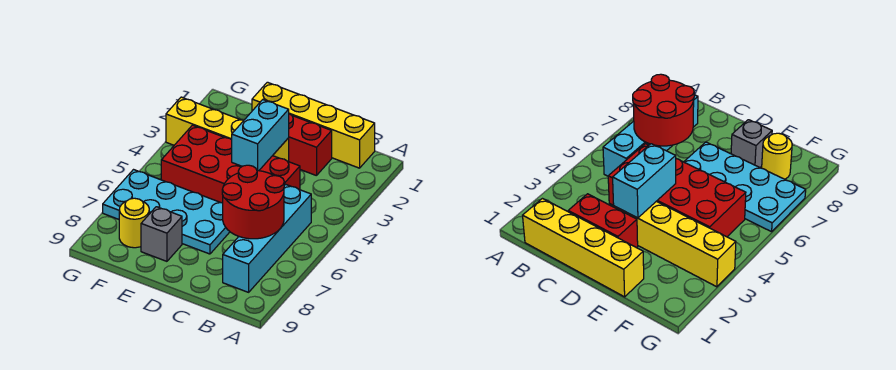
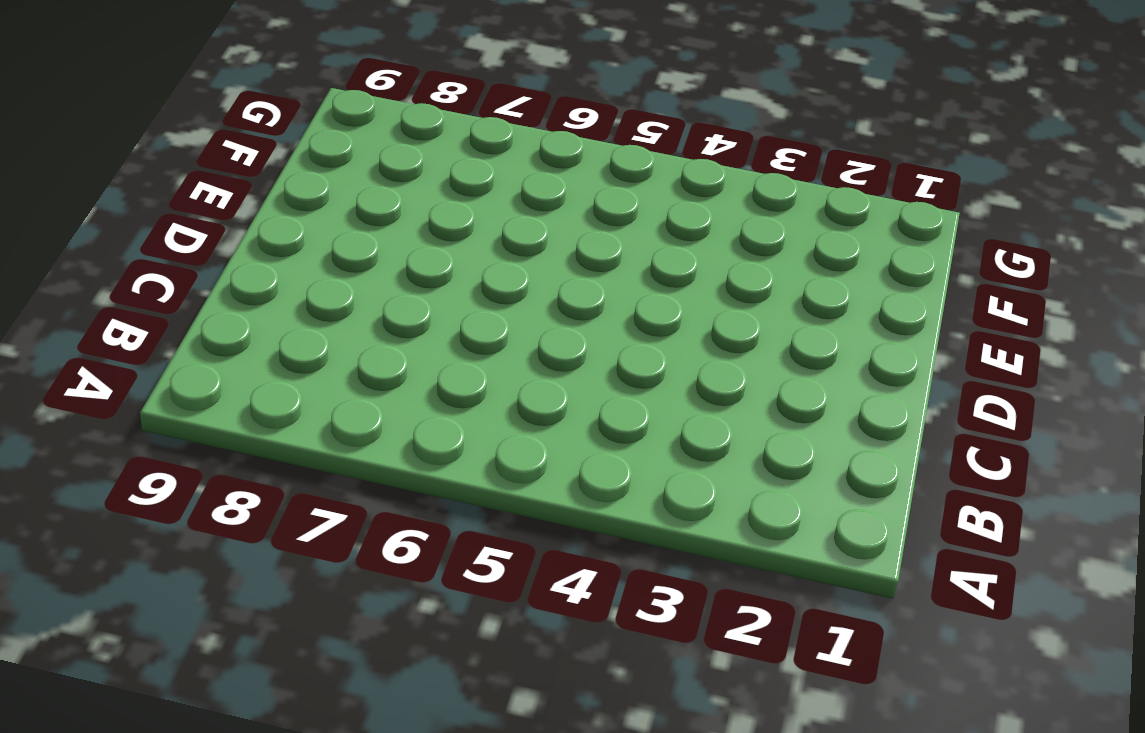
none -> yellow brick B1:E1 level 1
none -> cyan brick B5:B8 level 1

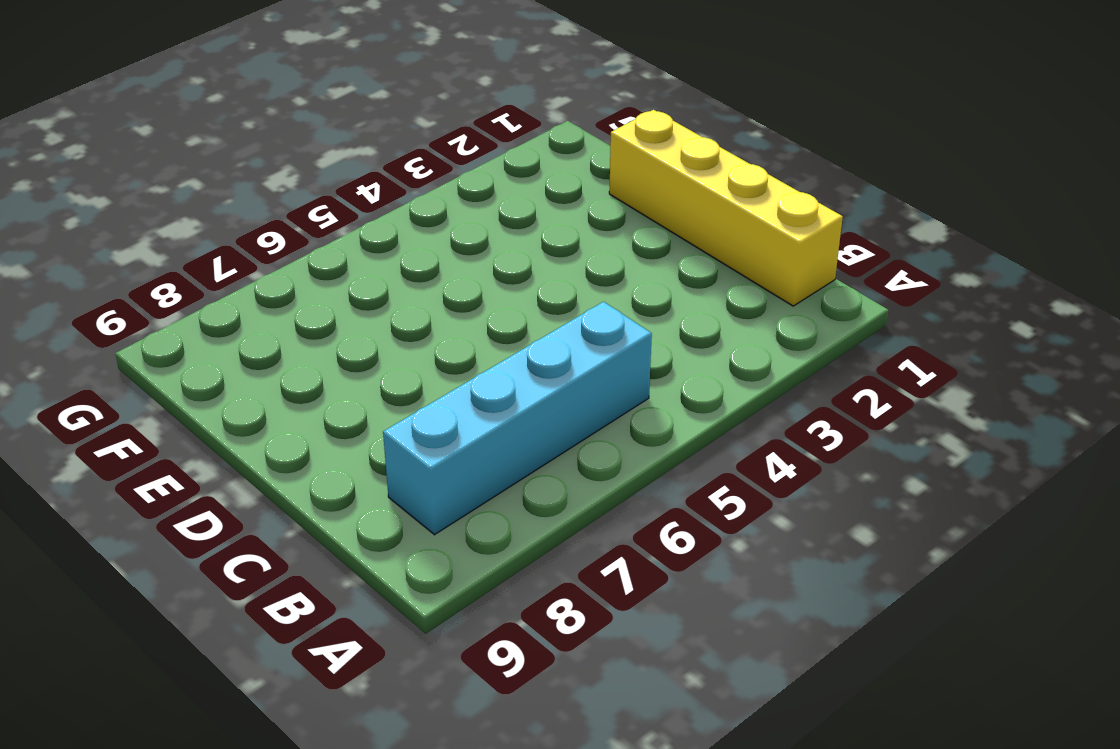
none -> red brick C2:D2 level 1
none -> red brick C4:F5 level 1

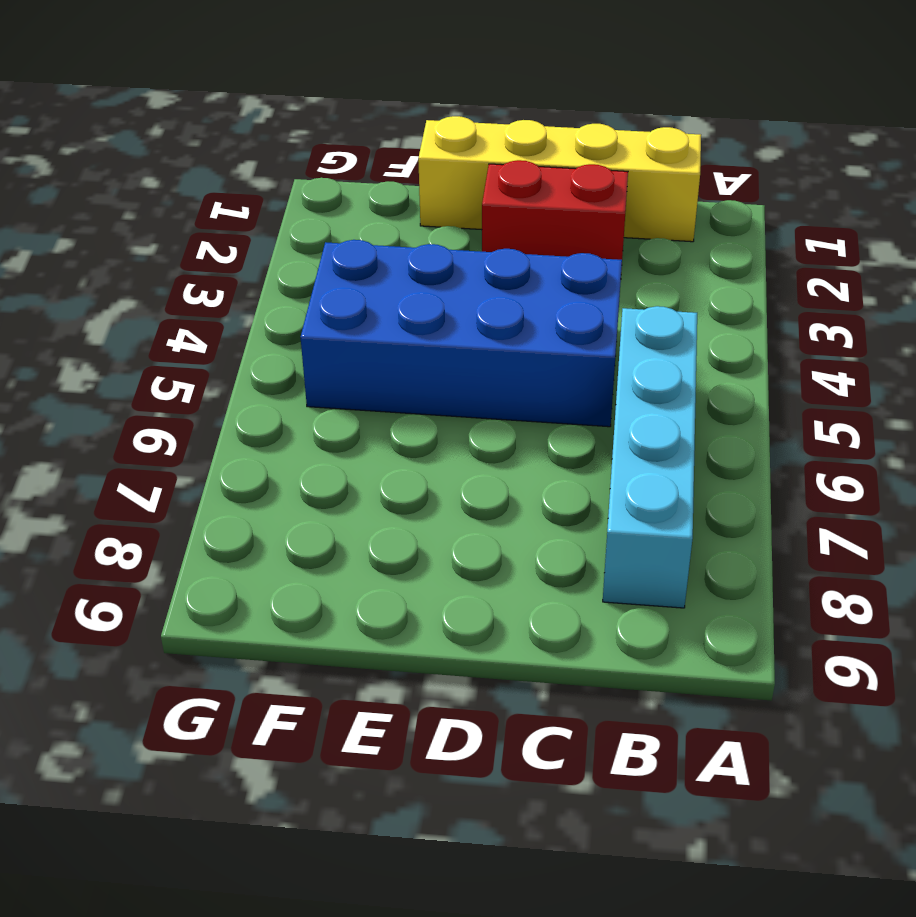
blue brick C4:F5 level 1 -> red brick C4:F5 level 1
none -> yellow brick D3:G3 level 1
none -> cyan plate D6:G7 level 1

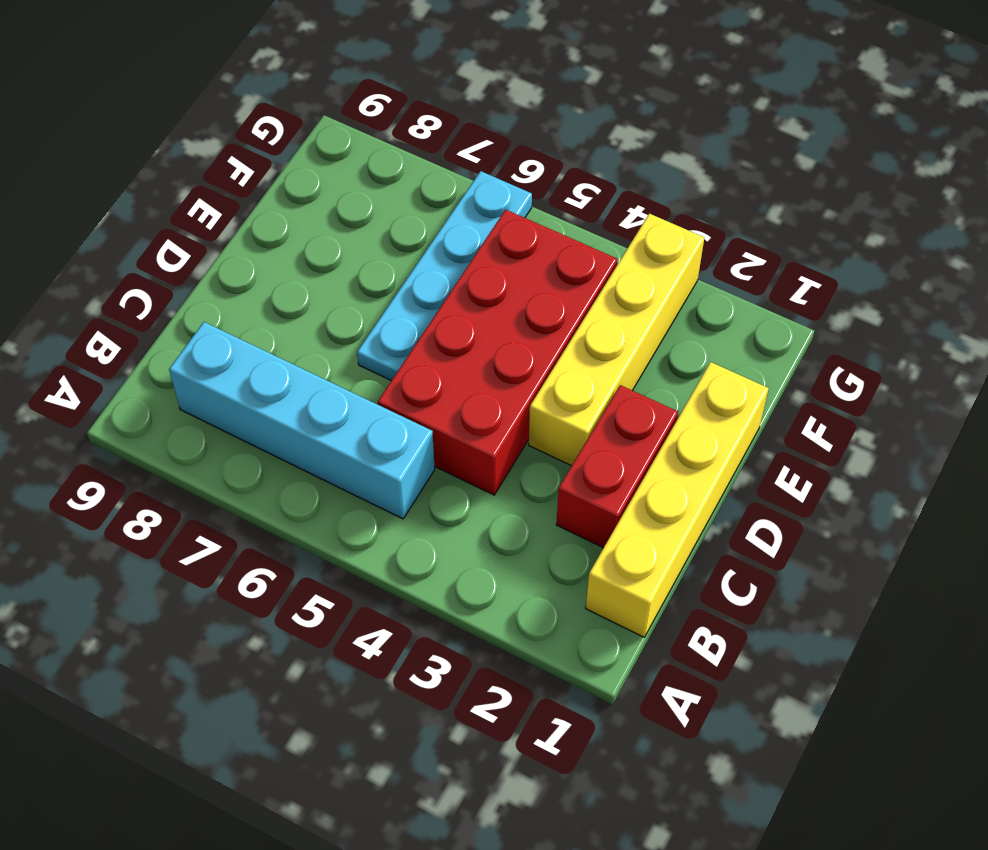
cyan plate D6:G6 level 1 -> cyan plate D6:G7 level 1
none -> grey brick E8 level 1
none -> yellow round brick F8 level 1

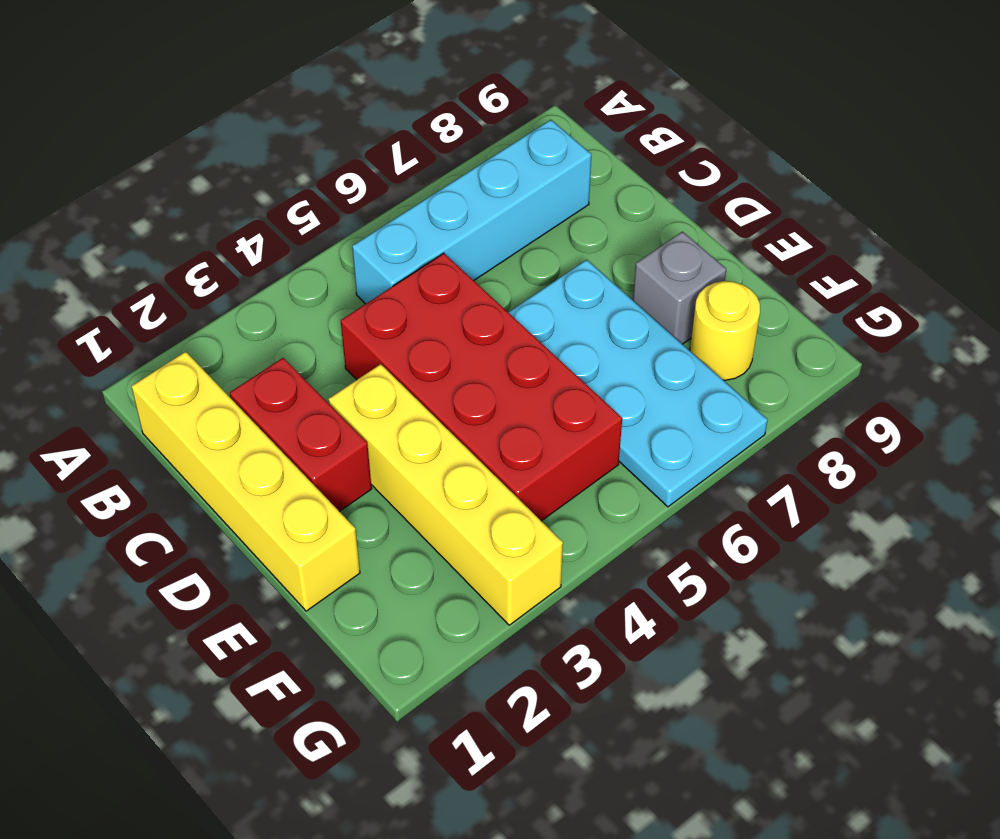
none -> red round brick B6:C7 level 2
none -> cyan brick D3:D4 level 2

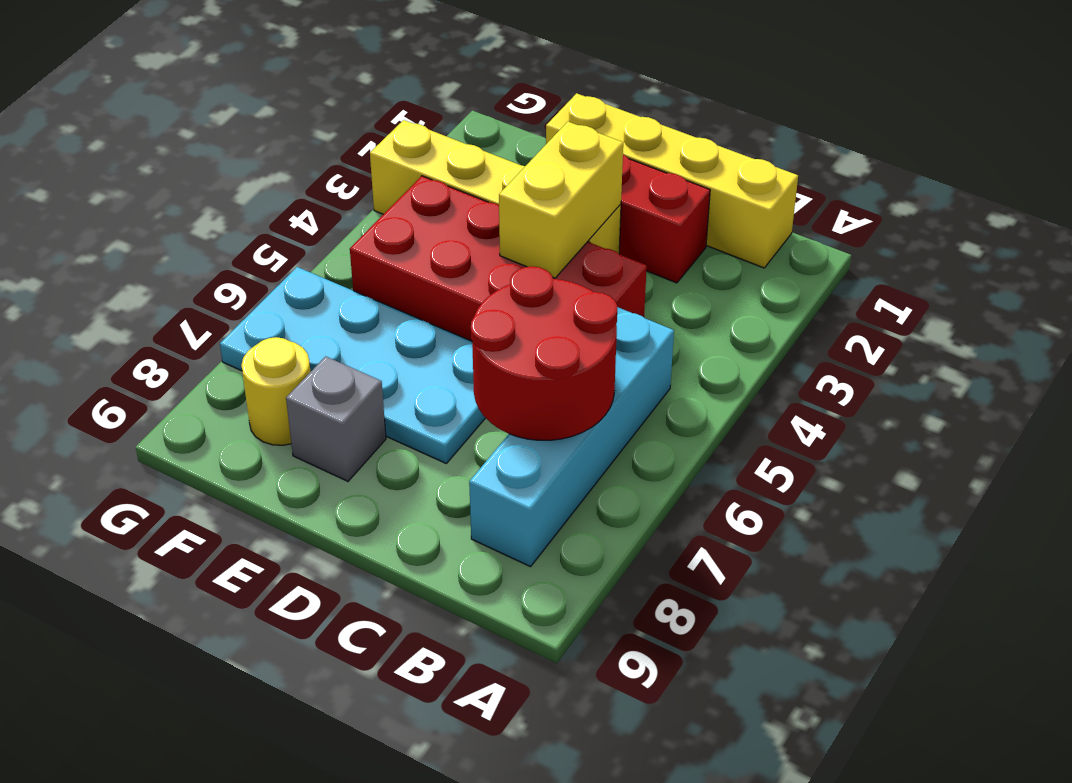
yellow brick D3:D4 level 2 -> cyan brick D3:D4 level 2

